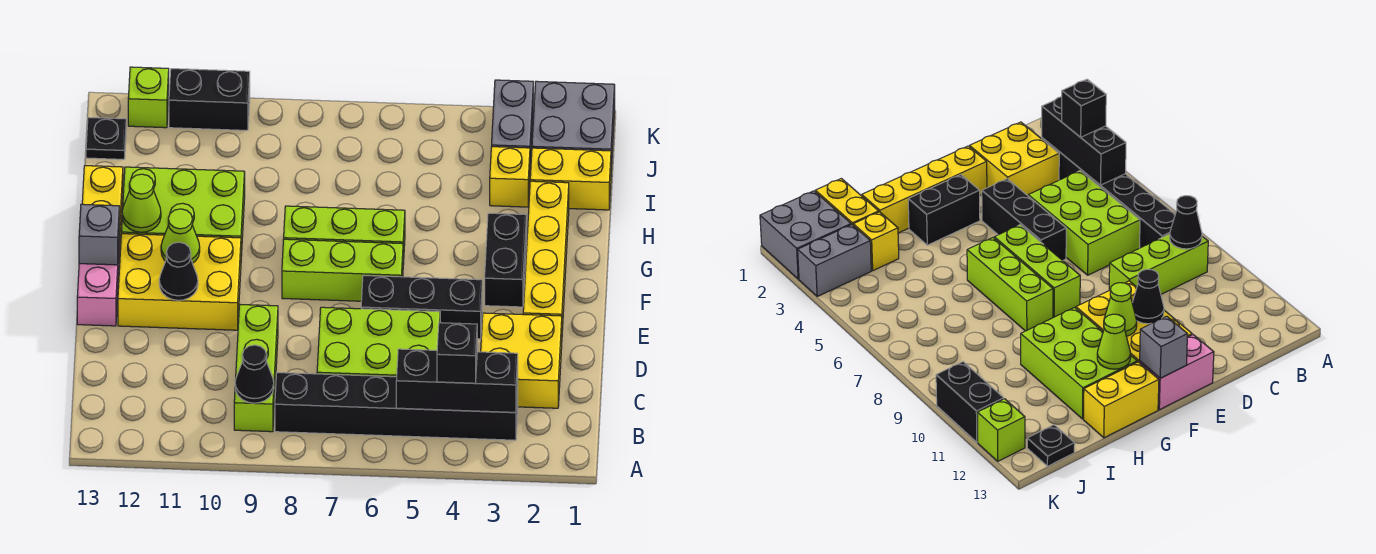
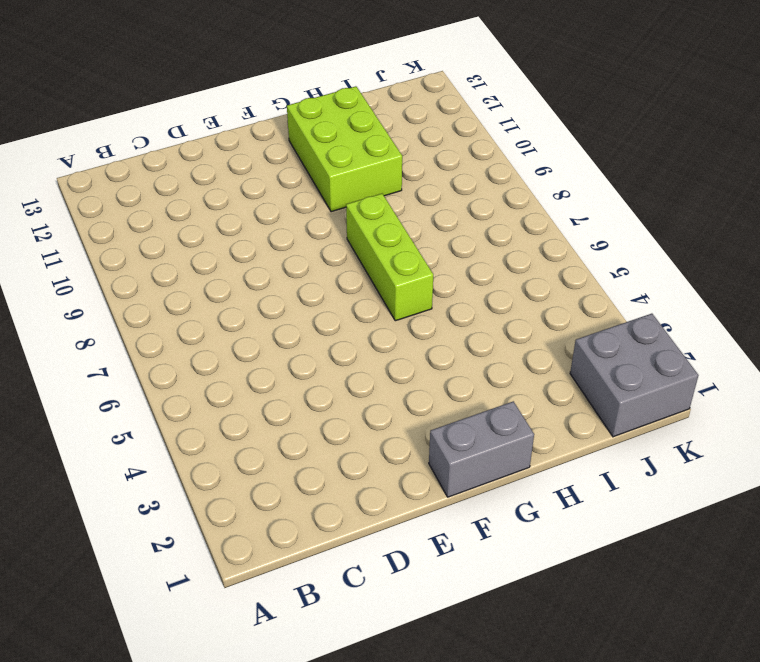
grey brick F1:G1 level 1 -> grey brick J3:K3 level 1
none -> black brick B3:B8 level 1
none -> lime brick B9:D9 level 1
none -> yellow brick C2:D3 level 1

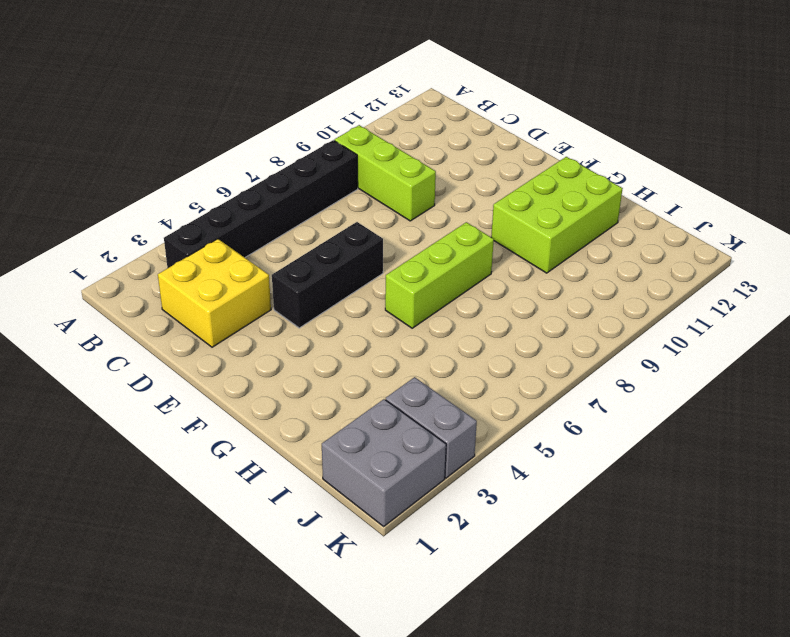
none -> lime brick C5:D7 level 1
none -> yellow brick E2:H2 level 1
none -> yellow brick E10:F12 level 1

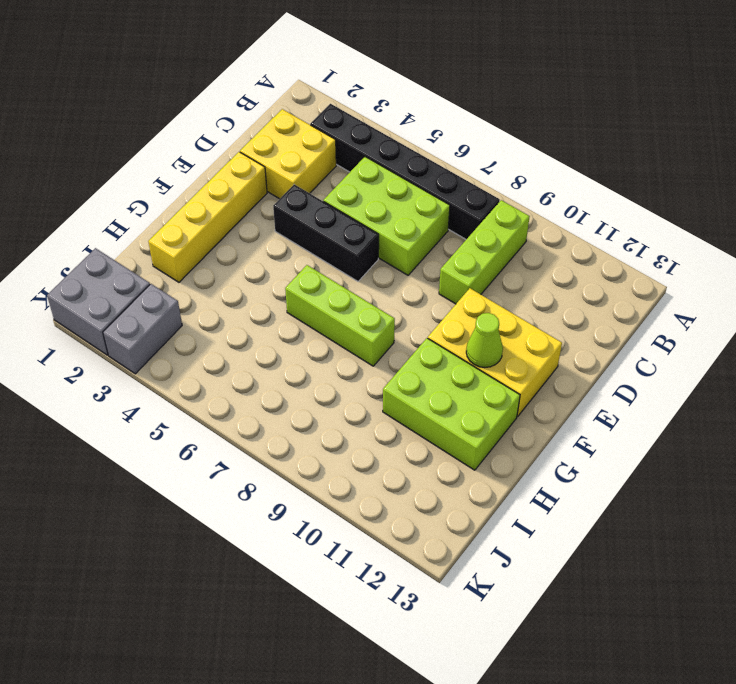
none -> pink brick E13:F13 level 1
none -> black brick F3:G3 level 1
none -> lime brick F6:F8 level 1

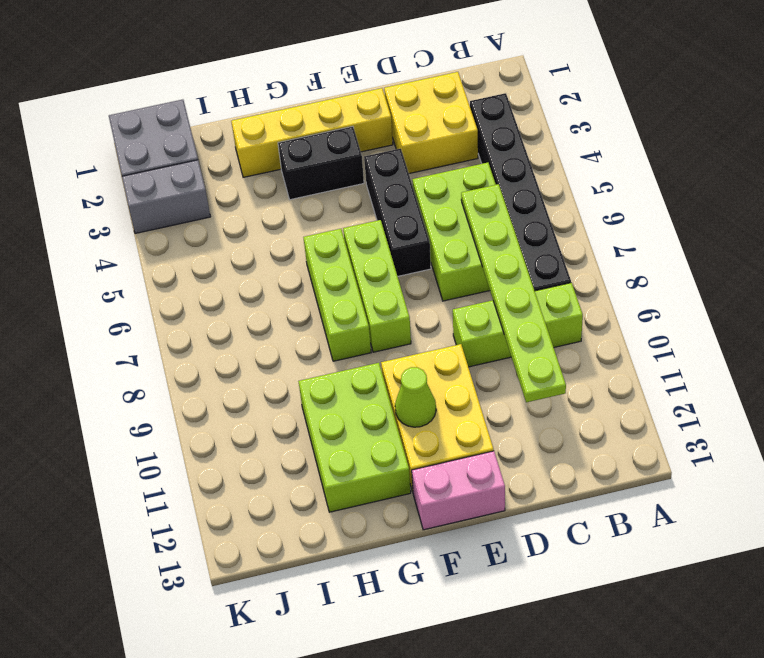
lime plate C6:C11 level 2 -> none
none -> yellow brick G13:H13 level 1
none -> yellow brick I1:I2 level 1
none -> yellow brick I3 level 1

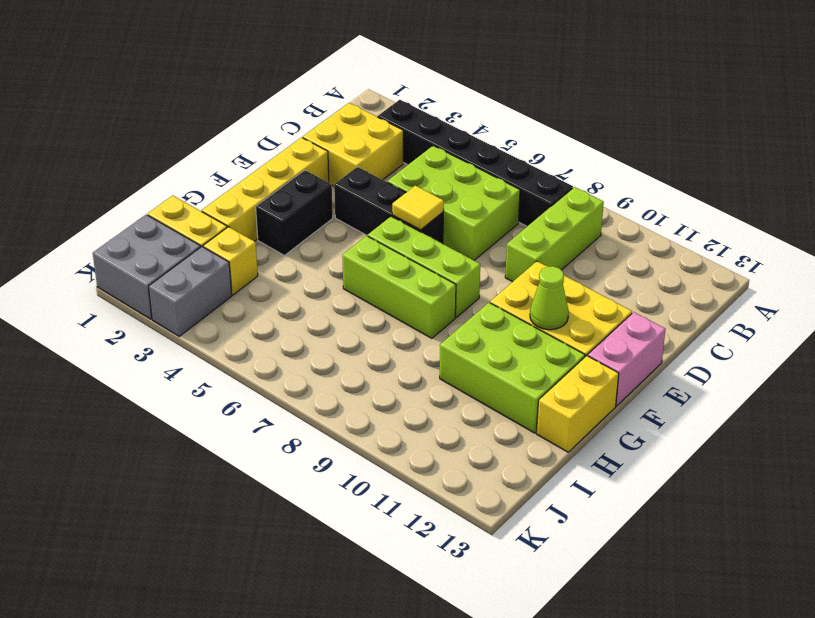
yellow tile E6 level 2 -> none
none -> black plate J13 level 1
none -> black brick K10:K11 level 1
none -> lime brick K12 level 1

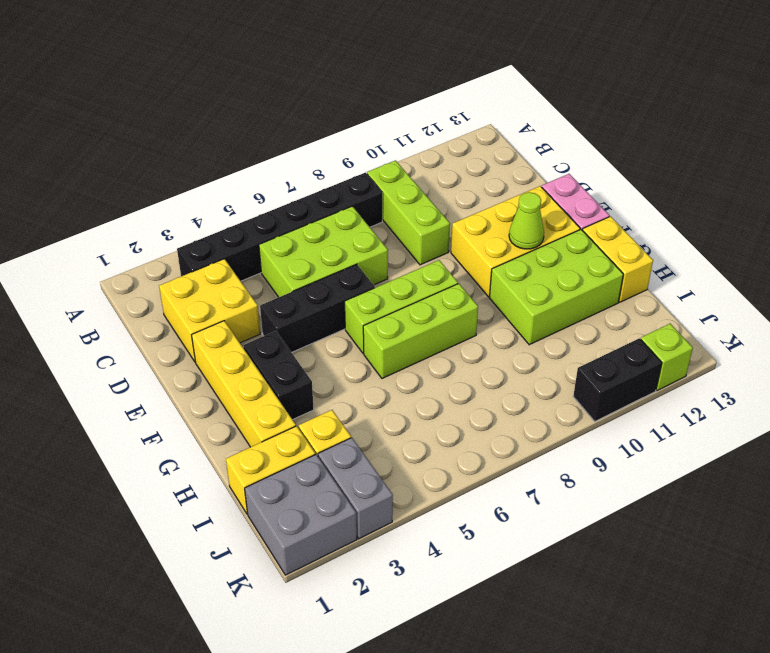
none -> black plate J13 level 1
none -> black brick B3:B5 level 2
none -> black cone B9 level 2

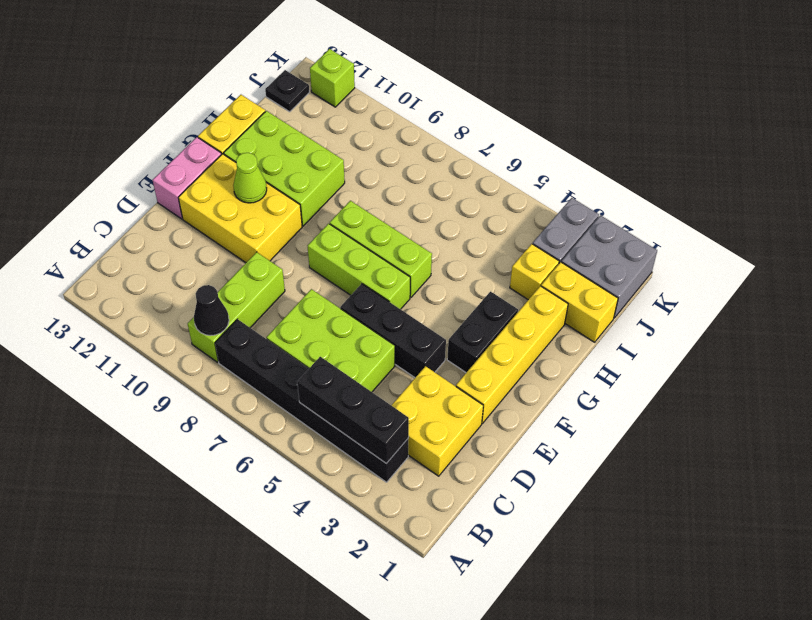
none -> black brick K10:K11 level 1
none -> black cone E11 level 2
none -> grey brick F13 level 2

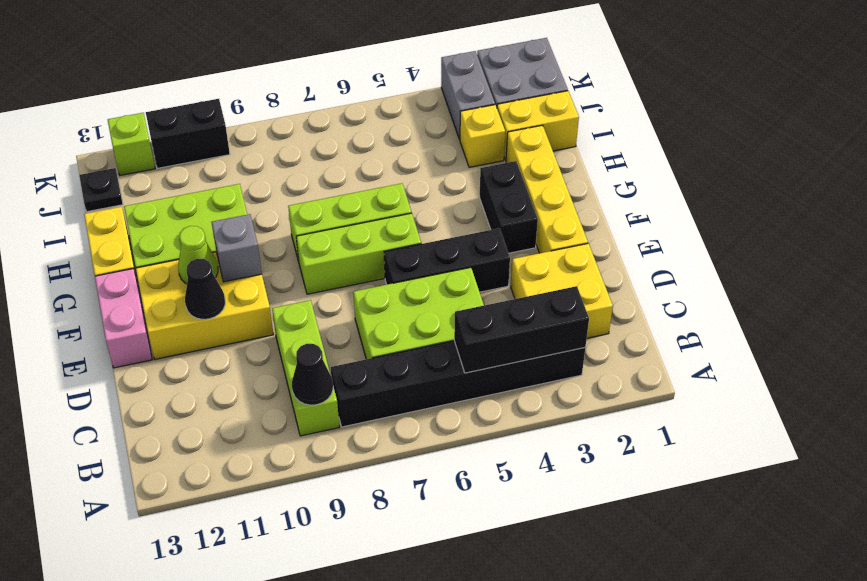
grey brick F10 level 2 -> grey brick F13 level 2
none -> lime cone G12 level 2
none -> black brick B4 level 3

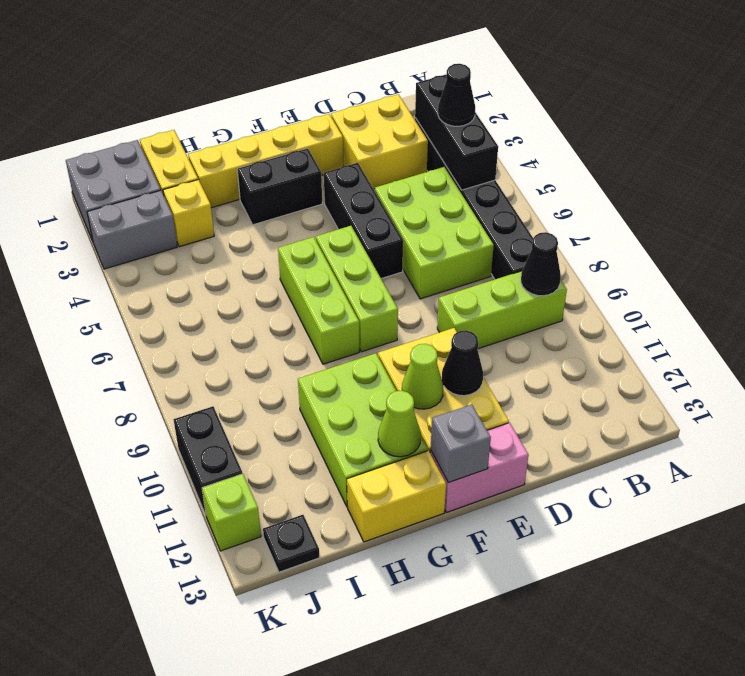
black cone B4 level 3 -> black brick B4 level 3

